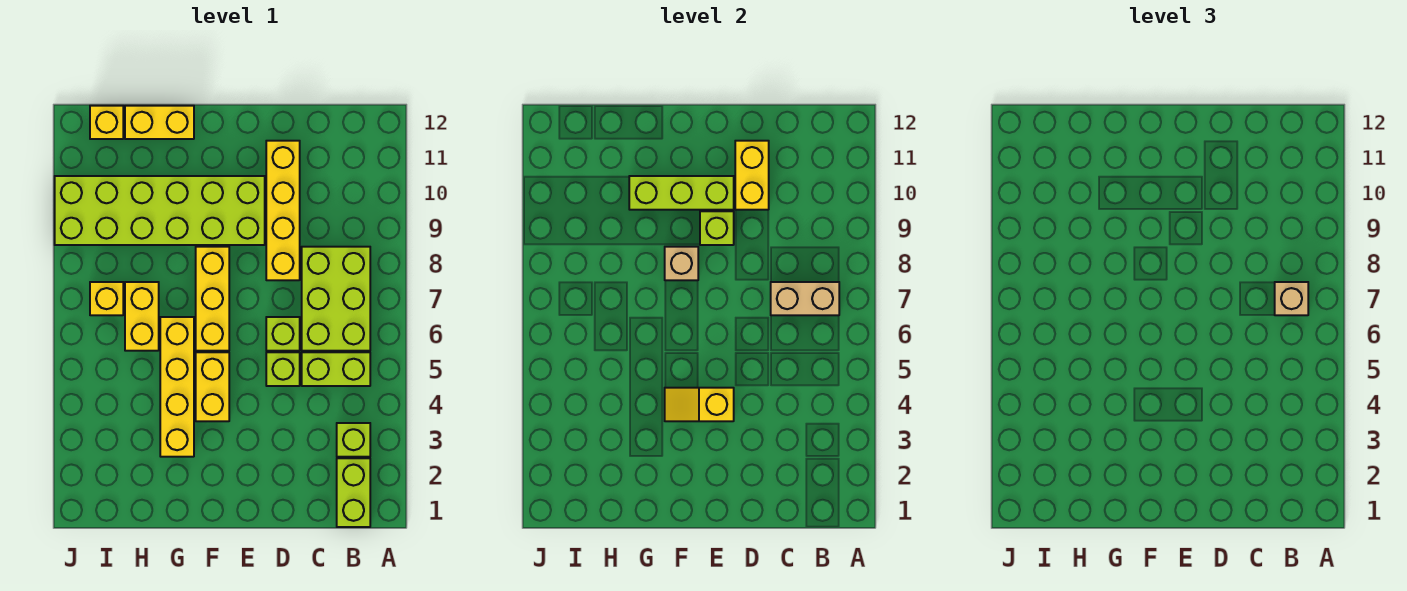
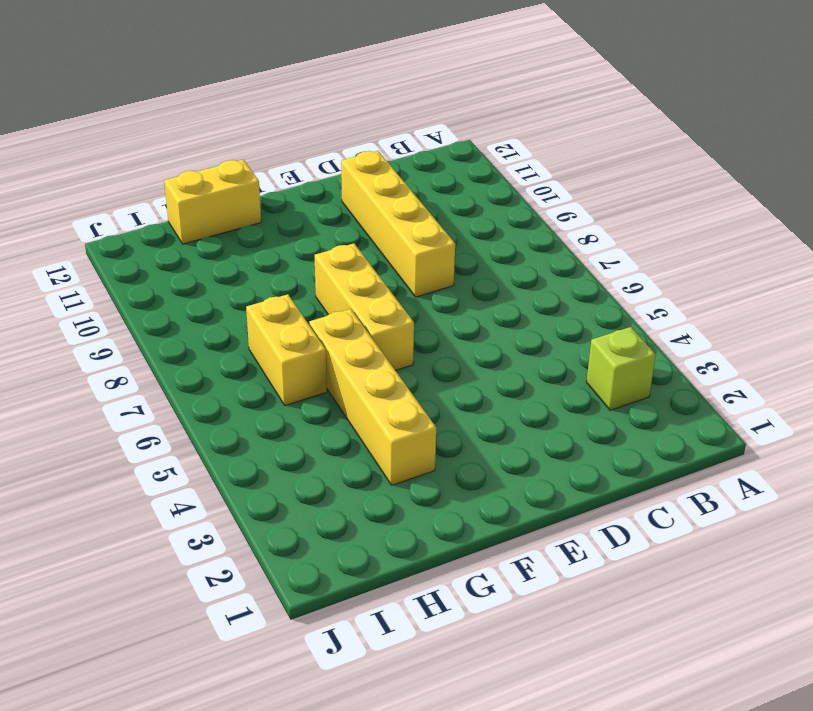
none -> lime brick B1:B2 level 1
none -> lime brick B5:C5 level 1
none -> lime brick B6:C8 level 1

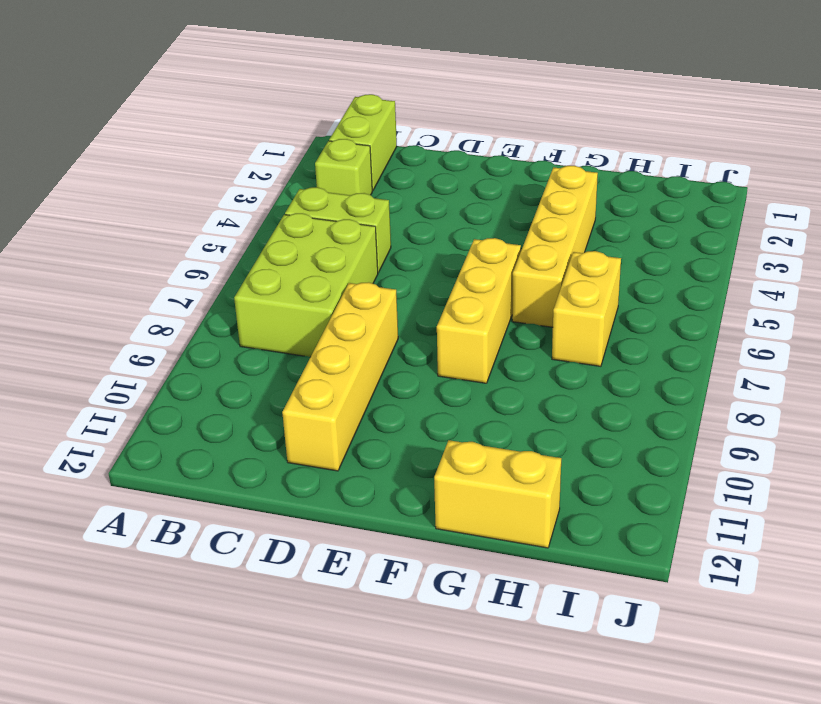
none -> lime brick D5 level 1
none -> lime brick D6 level 1
none -> lime brick E9:J10 level 1

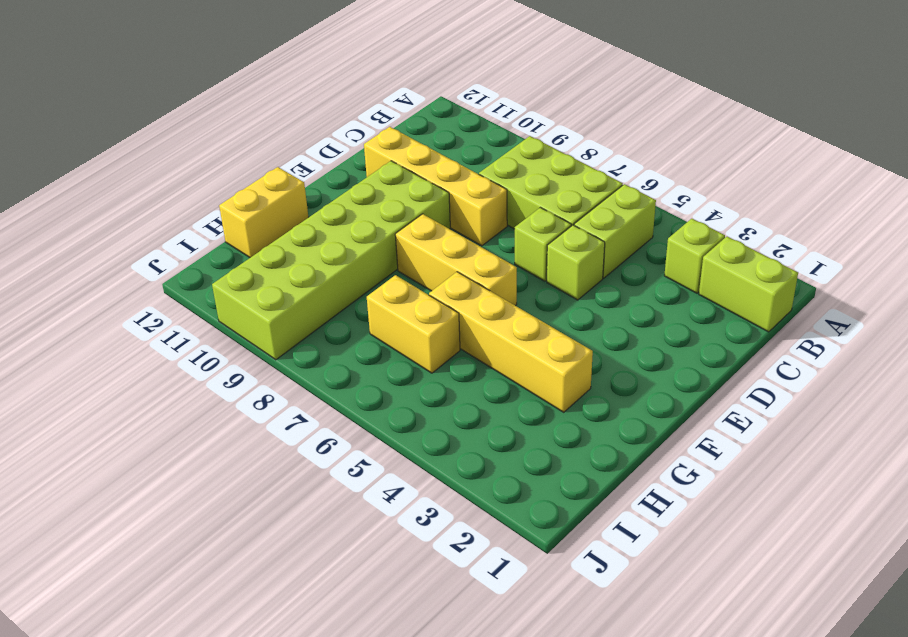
none -> yellow brick F4:F5 level 1
none -> yellow brick I7 level 1
none -> yellow brick I12 level 1

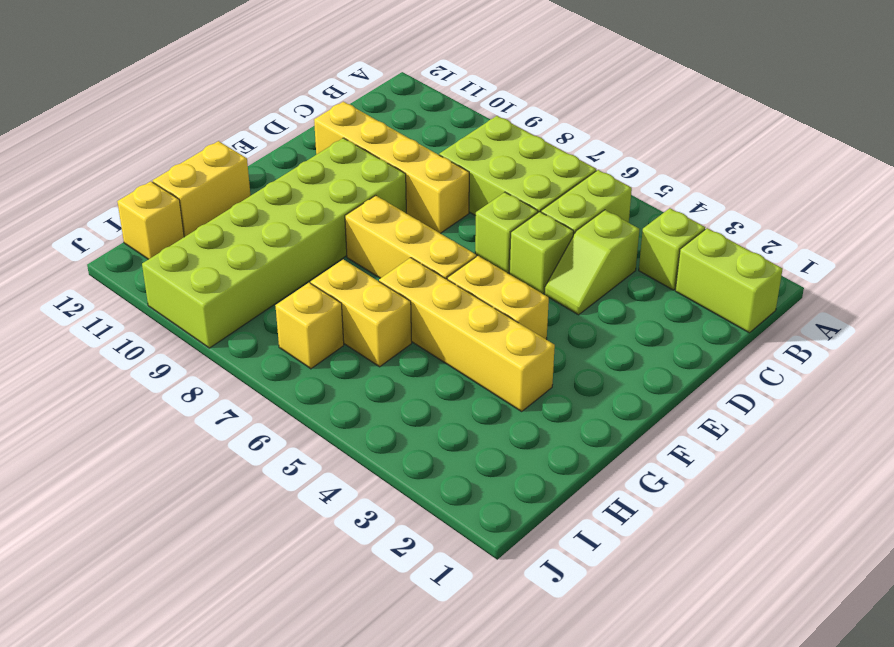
lime slope C4:D4 level 1 top C -> none
none -> tan brick B7:C7 level 2
none -> yellow brick D10:D11 level 2
none -> yellow slope E4:F4 level 2 top E

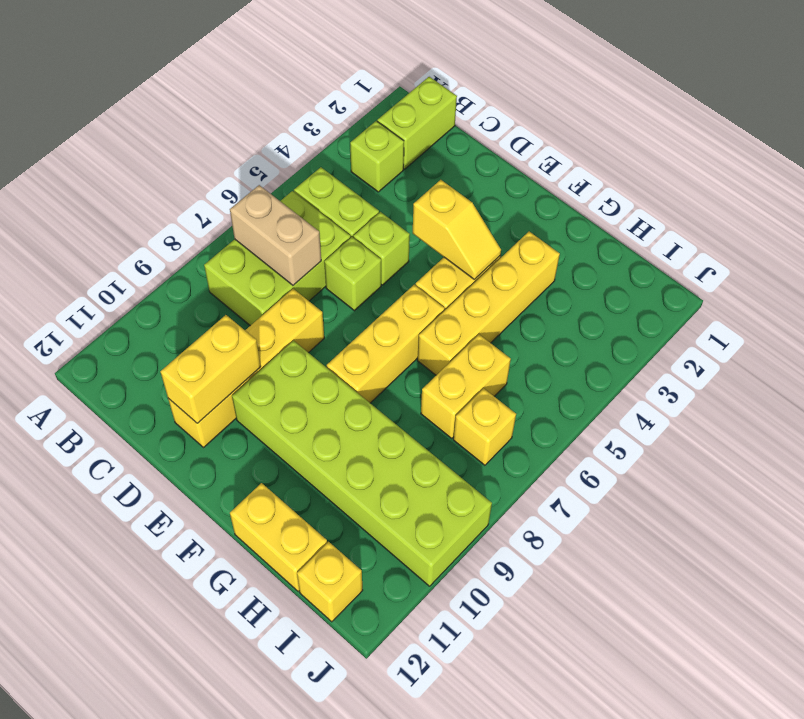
none -> lime brick E9 level 2
none -> lime brick E10:G10 level 2
none -> tan brick F8 level 2

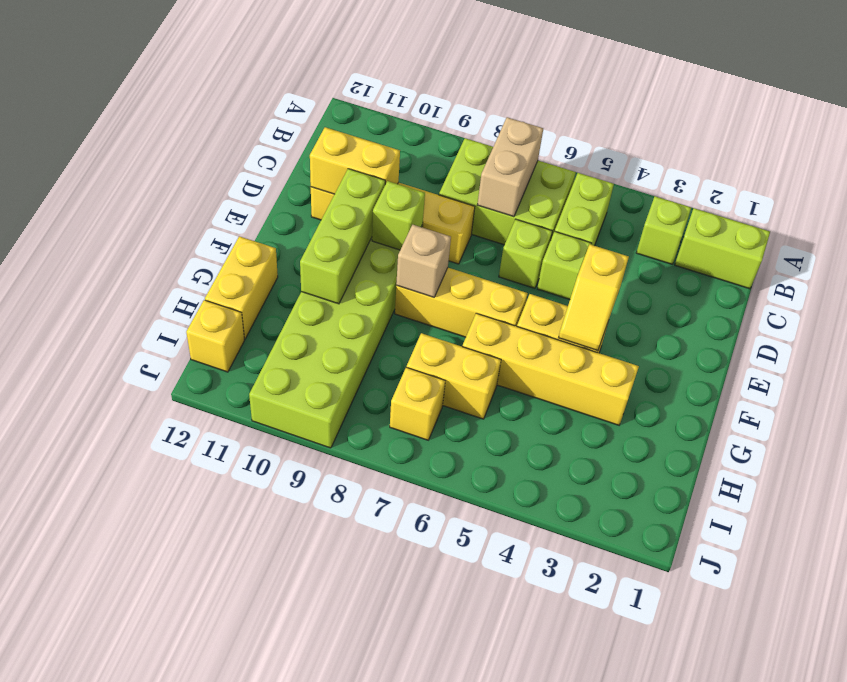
none -> tan brick B7 level 3

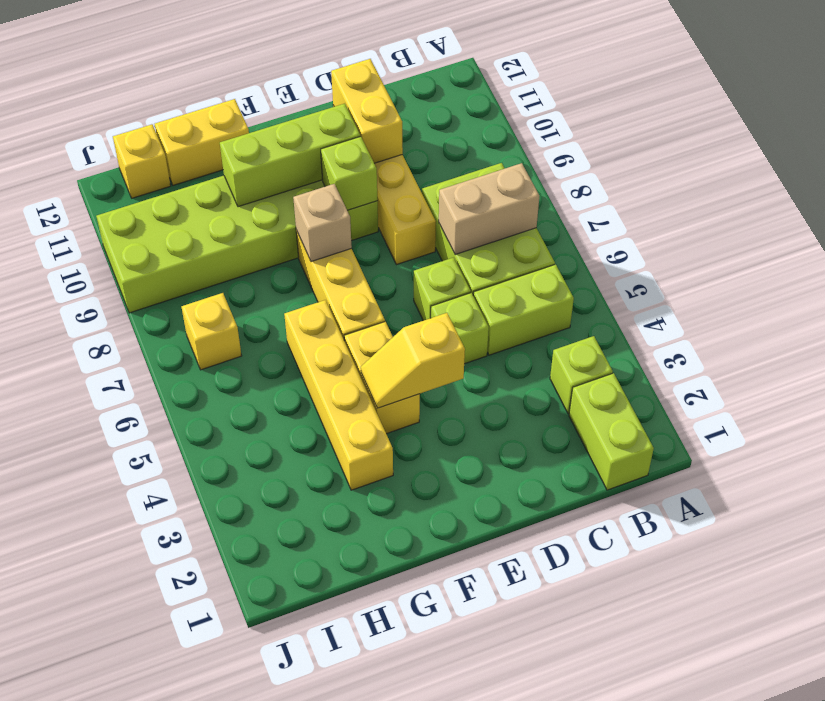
none -> yellow brick H6:H7 level 1
none -> tan brick B7 level 3

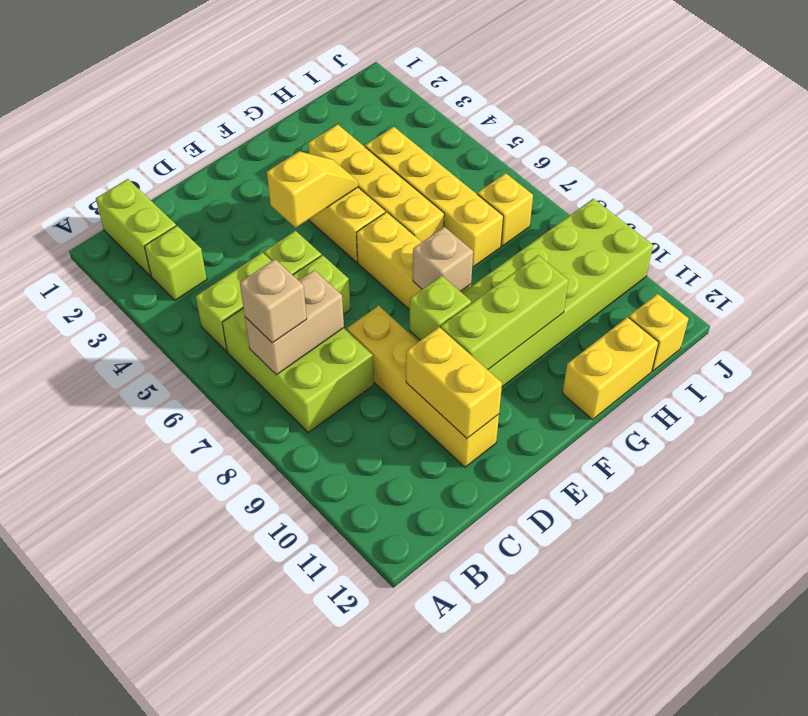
yellow brick H4:H7 level 1 -> yellow brick H6:H7 level 1

